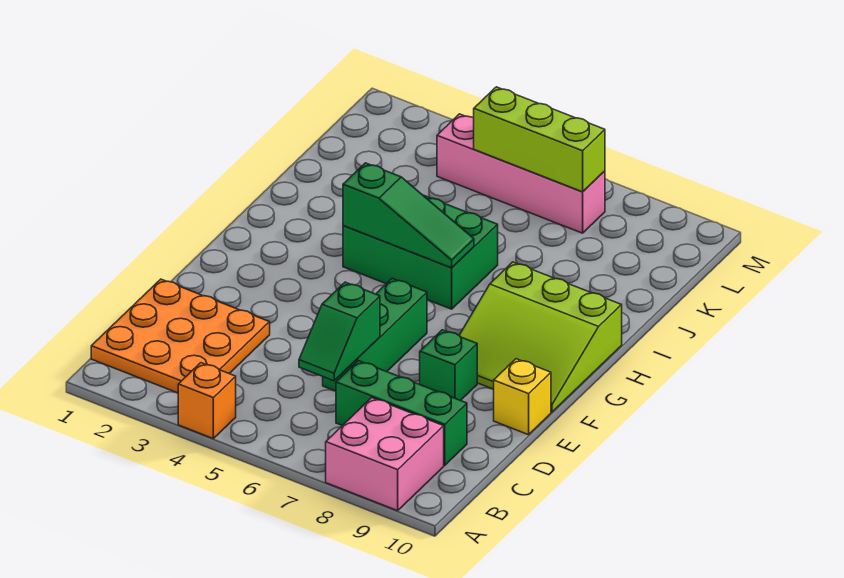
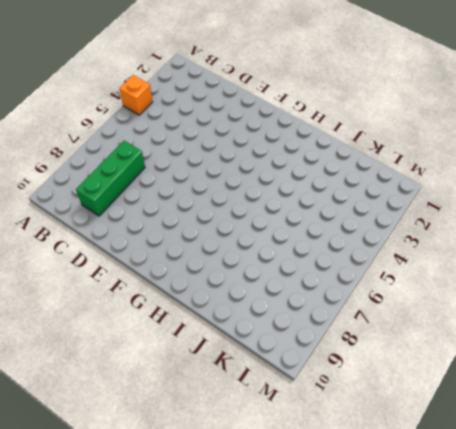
none -> pink brick A8:B9 level 1
none -> orange plate B1:D3 level 1
none -> green brick D6:F6 level 1

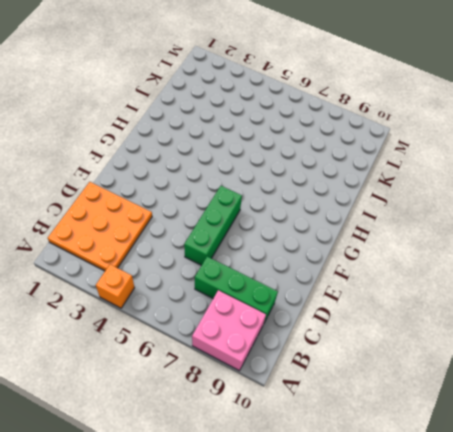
none -> green brick E8 level 1
none -> yellow brick E10 level 1
none -> lime slope F8:H10 level 1 top H

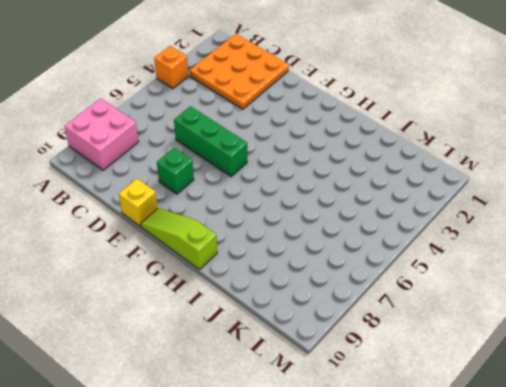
lime slope F10:H10 level 1 top H -> lime slope F8:H10 level 1 top H
none -> green brick C7:C9 level 1
none -> green brick H4:I6 level 1
none -> pink brick L4:L7 level 1

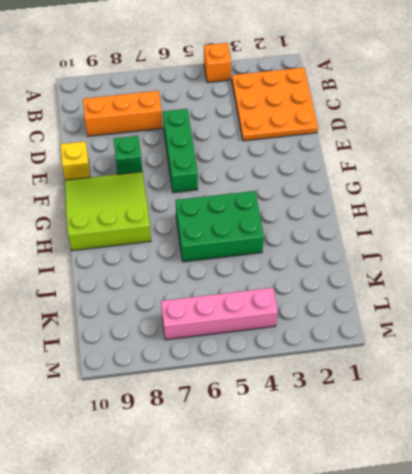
orange brick C7:C9 level 1 -> green brick C7:C9 level 1
none -> pink brick A8:B9 level 1
none -> green slope C6:D6 level 2 top D
none -> green slope H4:H6 level 2 top 4

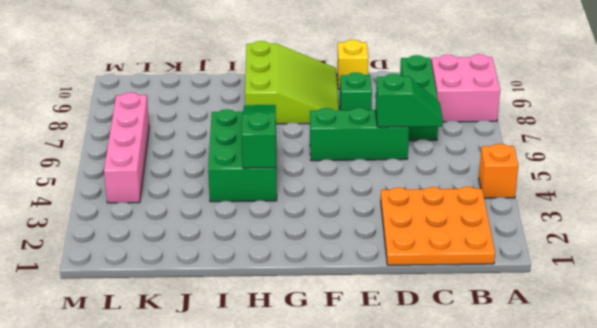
none -> lime brick L5:L7 level 2

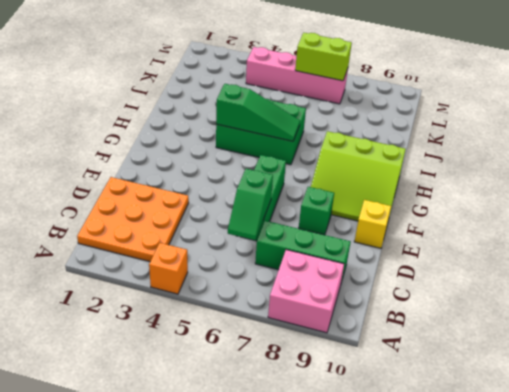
lime brick L6:L7 level 2 -> lime brick L5:L7 level 2

